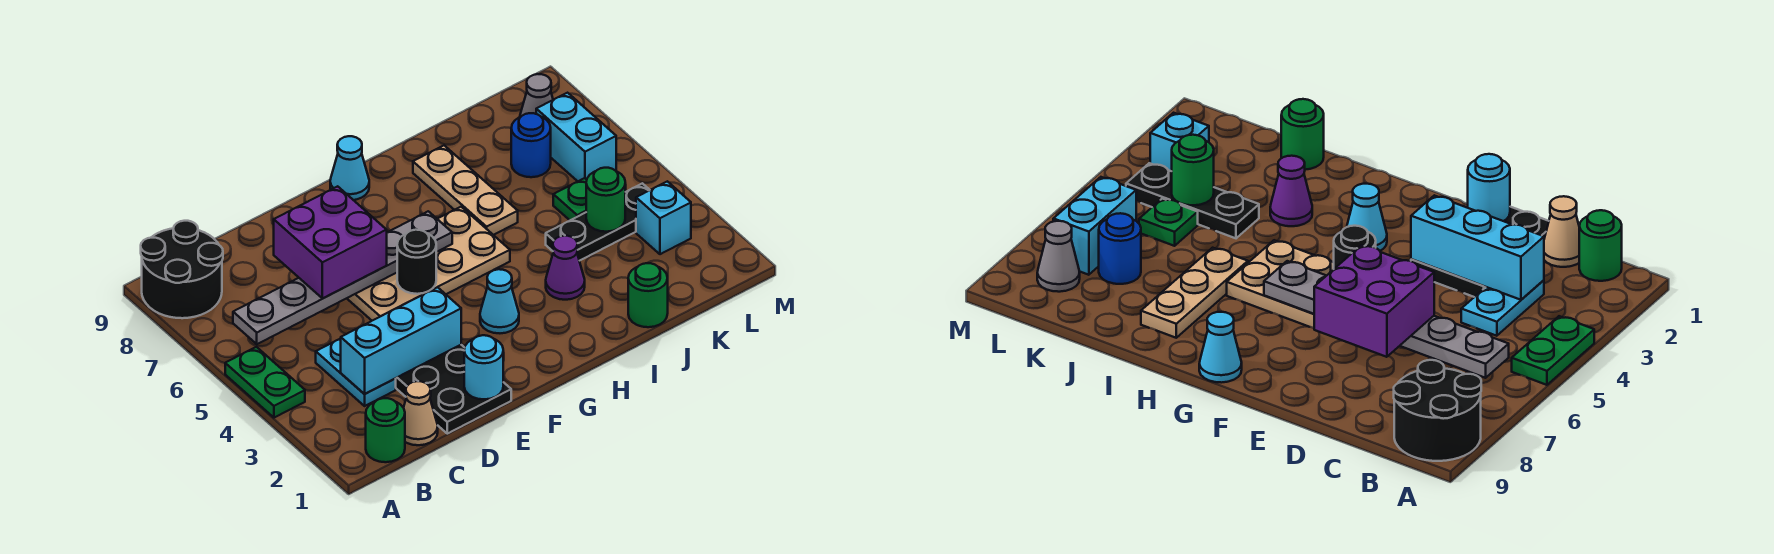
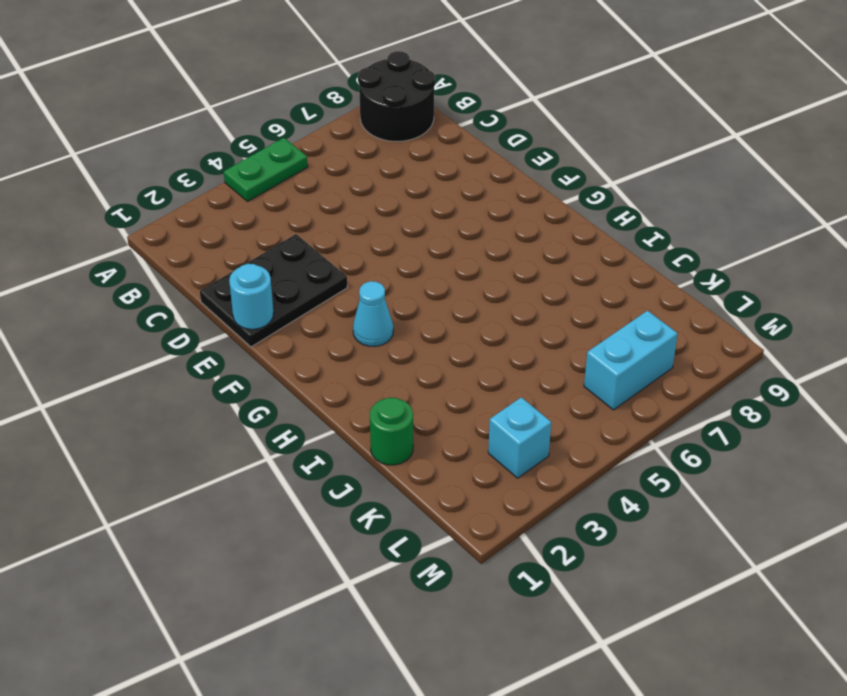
none -> green round brick B1 level 1
none -> tan cone C1 level 1
none -> cyan plate C3:C4 level 1

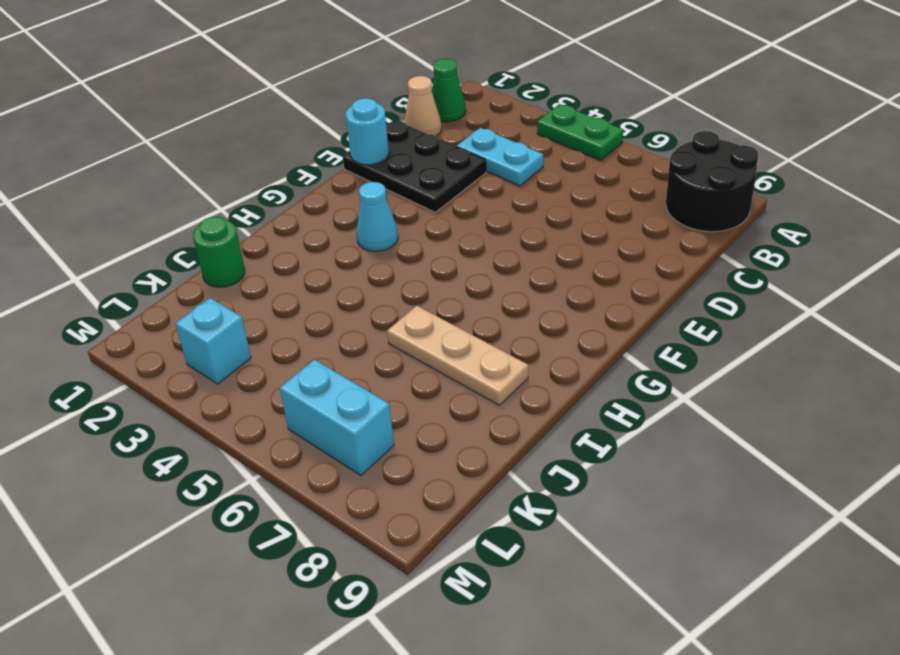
green cone B1 level 1 -> green round brick B1 level 1
none -> tan plate E5:H6 level 1
none -> cyan cone G9 level 1
none -> purple cone I3 level 1

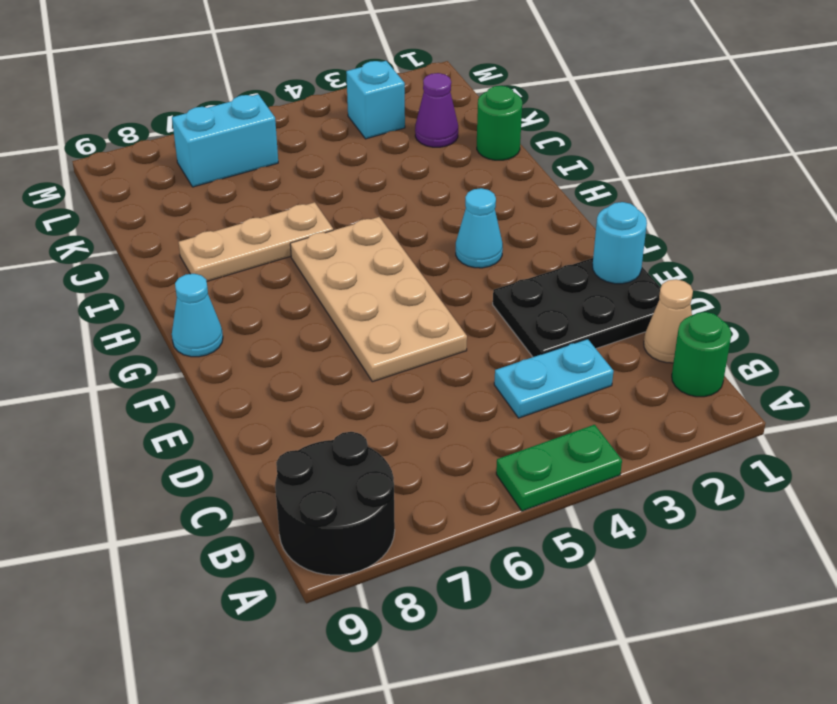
purple cone K2 level 1 -> purple cone I3 level 1
none -> black plate J4:L4 level 1
none -> green plate K5 level 1
none -> blue round brick K7 level 1

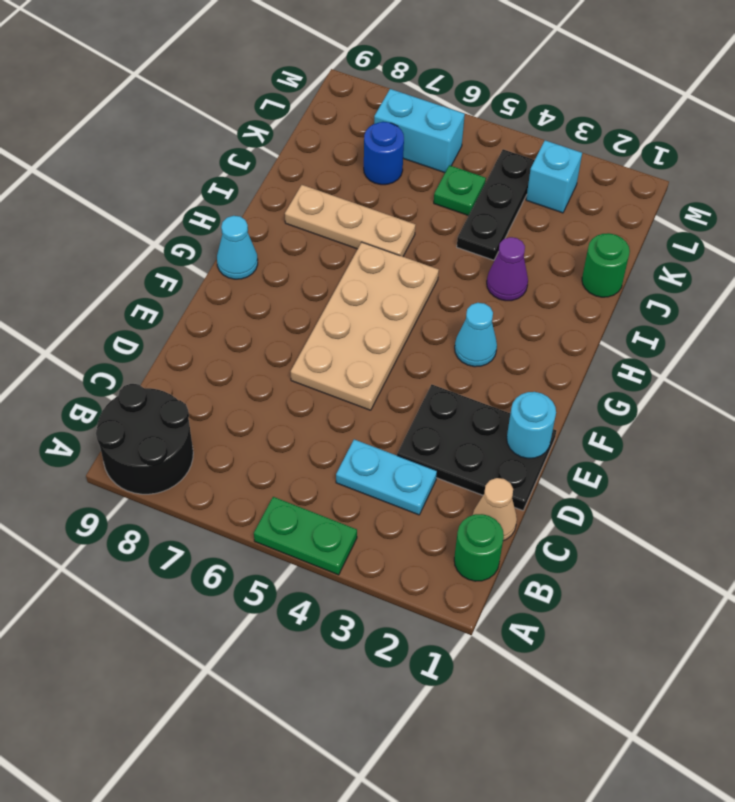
none -> grey cone L8 level 1
none -> grey plate B6:G6 level 2
none -> cyan brick C3:E3 level 2

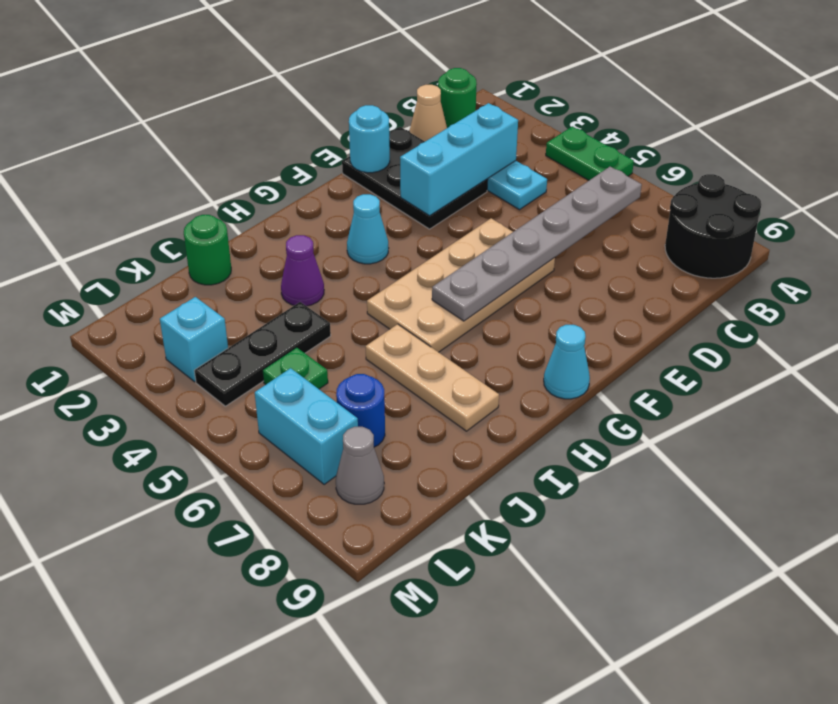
none -> black round brick F5 level 2
none -> green round brick K4 level 2
none -> purple brick D6:E7 level 3

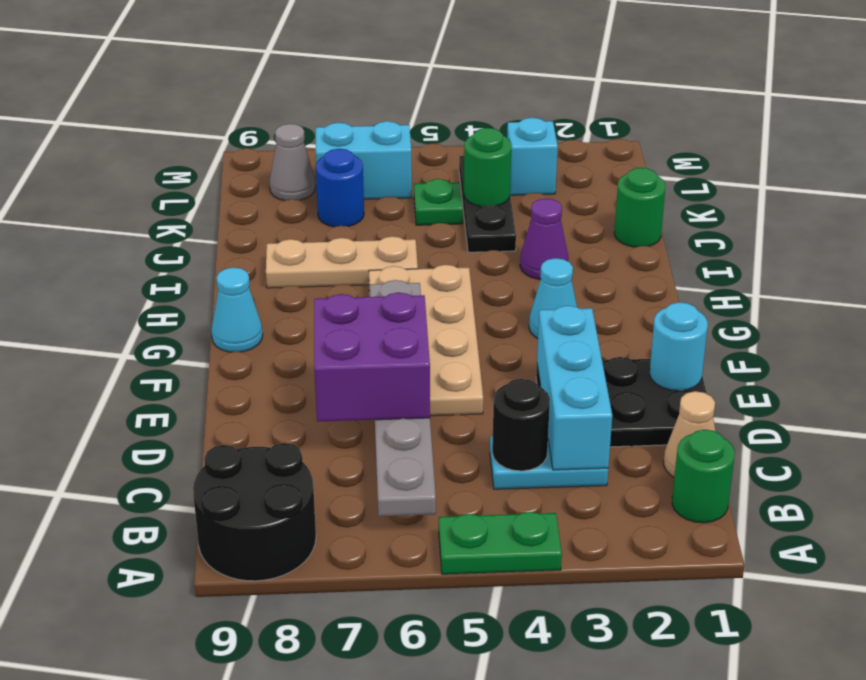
black round brick C4 level 2 -> black round brick F5 level 2

